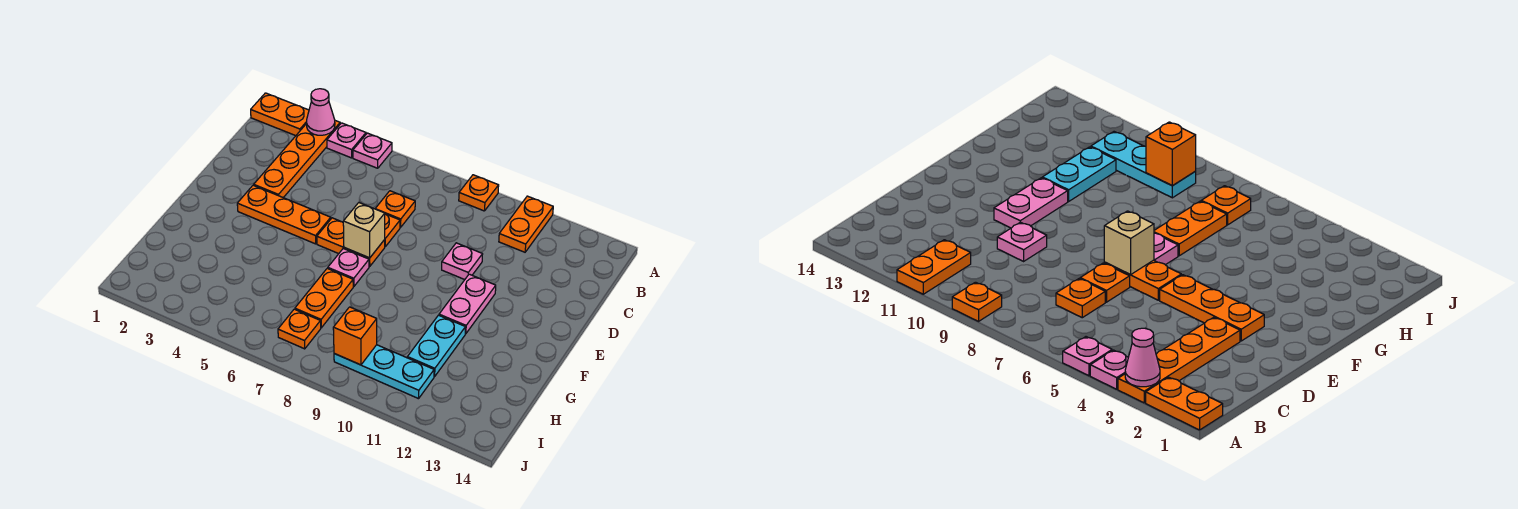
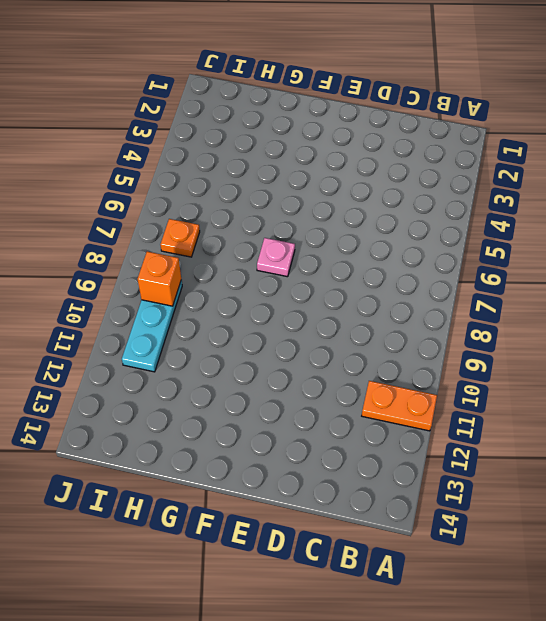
none -> orange plate A1:A2 level 1
none -> orange plate A3:D3 level 1
none -> pink plate A4 level 1

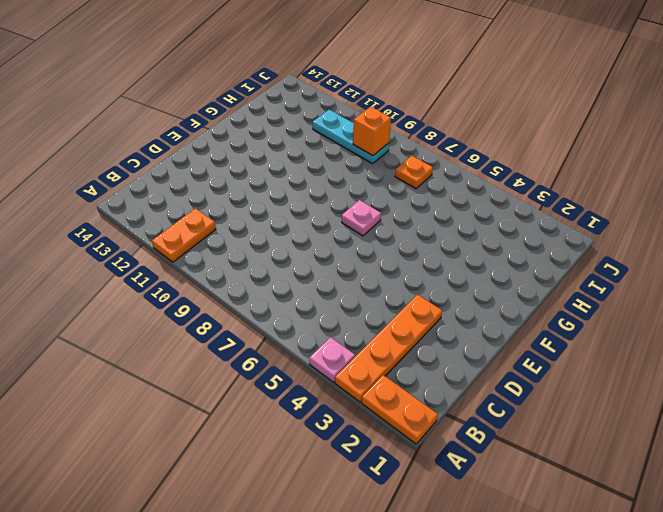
none -> pink plate A5 level 1
none -> orange plate A9 level 1
none -> orange plate C7 level 1

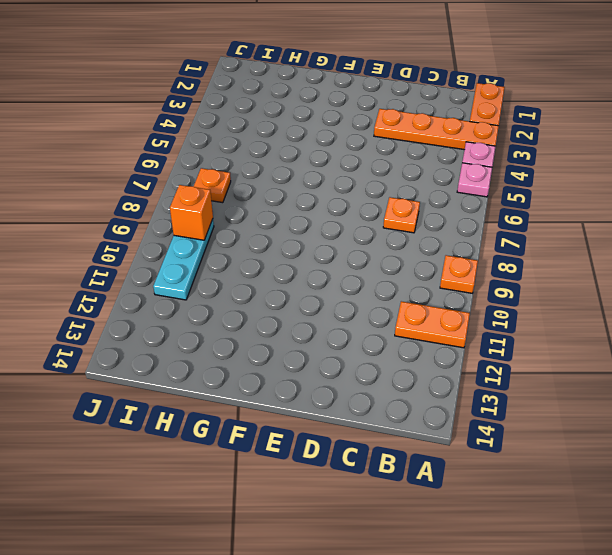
none -> orange plate D7 level 1
none -> pink plate D10 level 1
none -> orange plate E3:E5 level 1

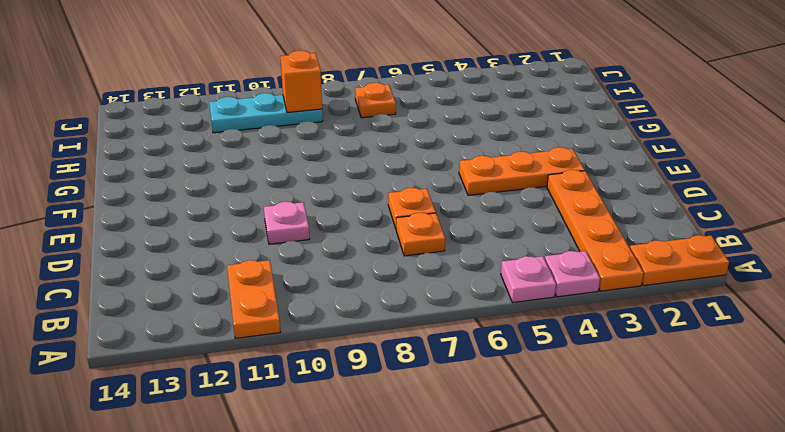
none -> orange plate A9 level 1
none -> orange plate E6:E7 level 1
none -> pink plate E11:F11 level 1

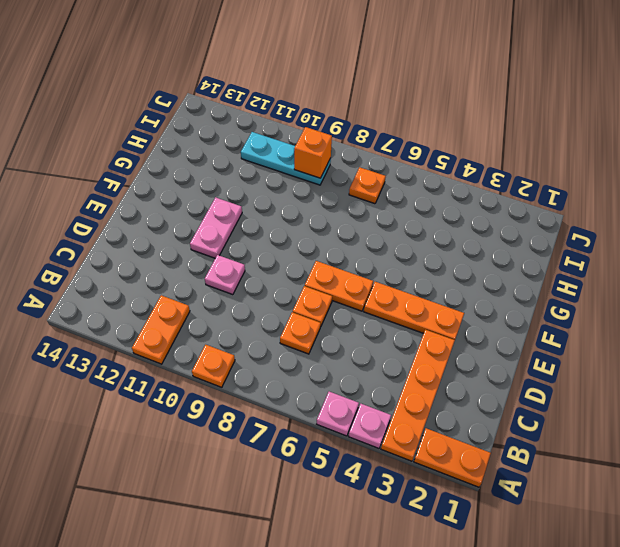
none -> pink plate F7 level 1
none -> orange plate G7:H7 level 1
none -> cyan plate G11:H11 level 1

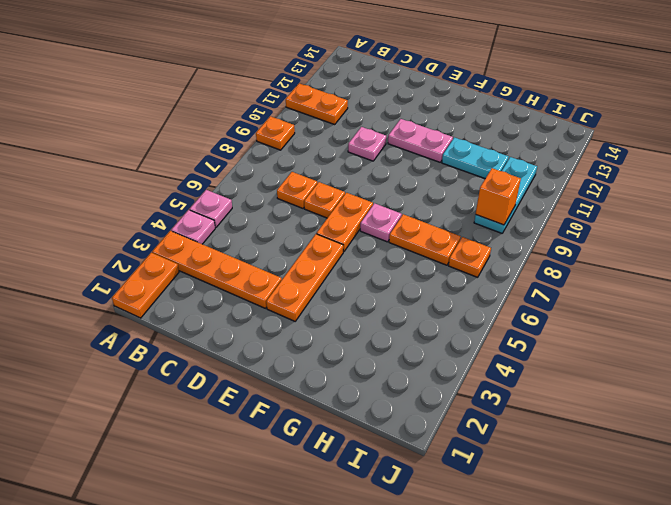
none -> pink cone A3 level 2
none -> tan brick E7 level 2

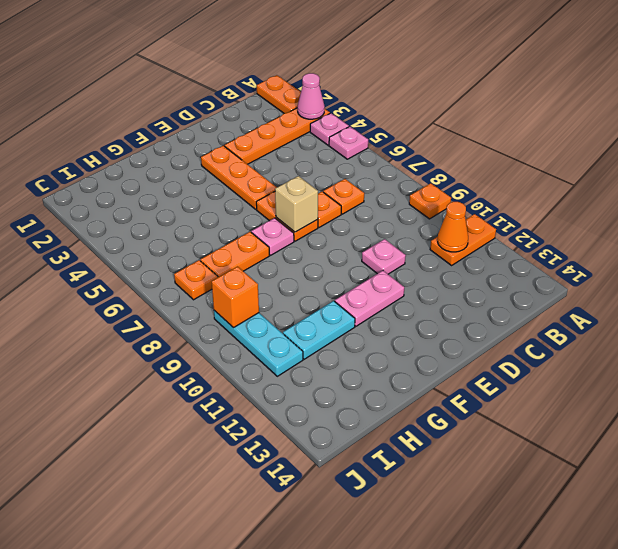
orange cone B11 level 2 -> none

